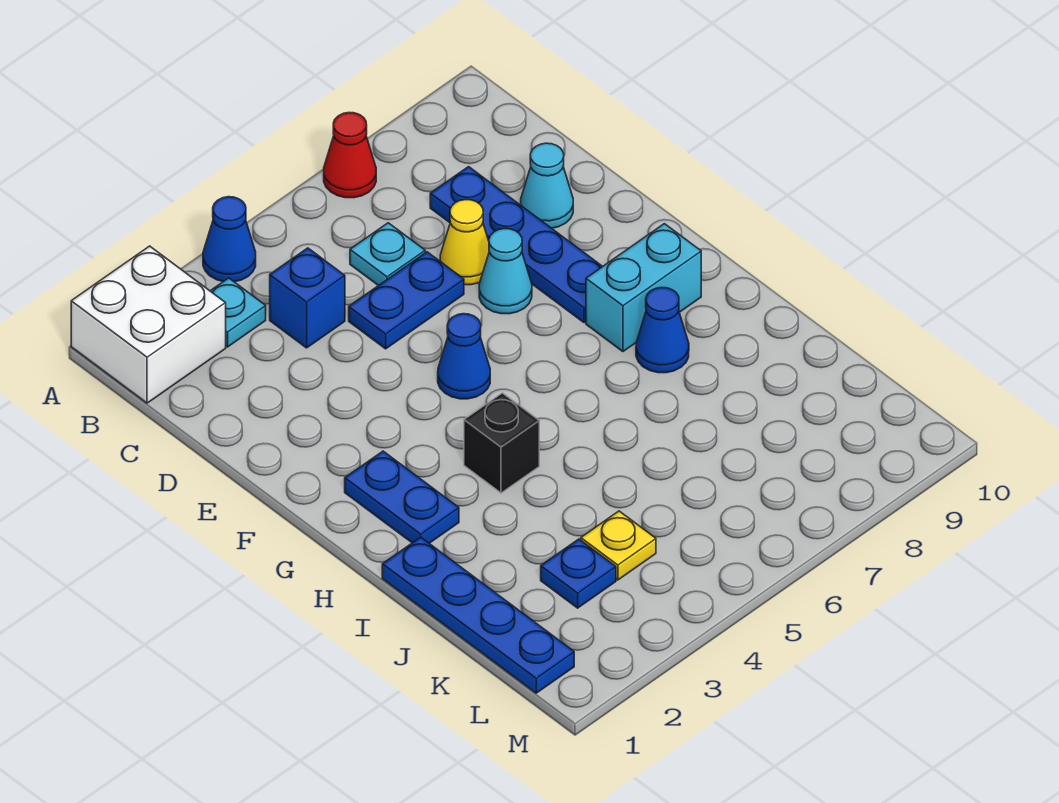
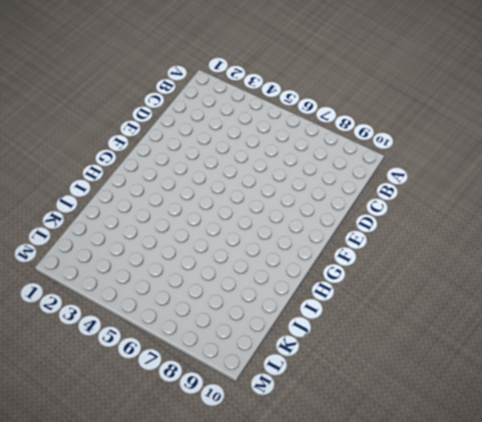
none -> white brick A1:B2 level 1
none -> blue cone A4 level 1
none -> red cone A7 level 1

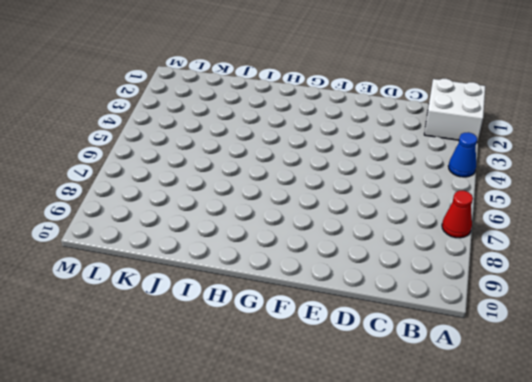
none -> cyan plate B3 level 1
none -> blue brick C4 level 1
none -> cyan plate C6 level 1

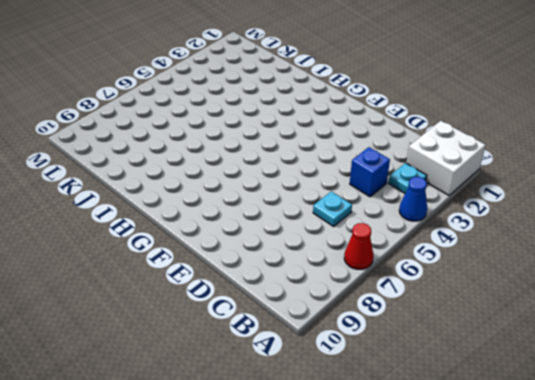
none -> blue plate C8:F8 level 1
none -> blue plate D5:D6 level 1
none -> yellow cone D7 level 1

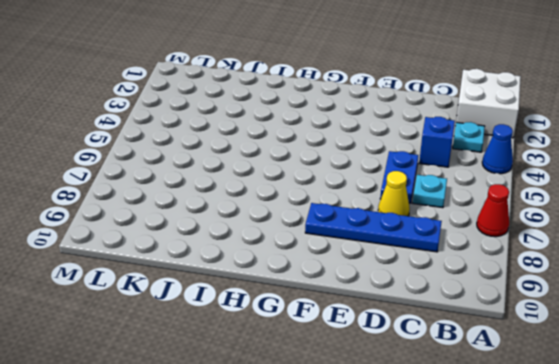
none -> cyan cone D9 level 1
none -> cyan cone E7 level 1
none -> blue cone F5 level 1

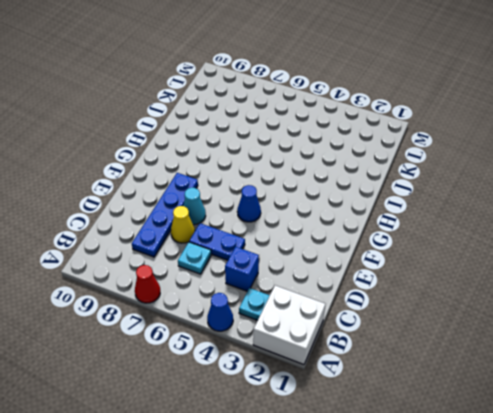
none -> cyan cone D9 level 1
none -> blue plate G2:H2 level 1
none -> cyan brick G8:G9 level 1

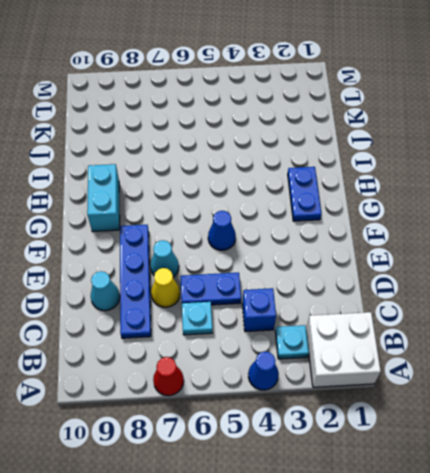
cyan brick G9:H9 level 1 -> cyan brick G8:G9 level 1
none -> black brick H4 level 1
none -> blue cone H8 level 1
none -> blue plate I1:L1 level 1

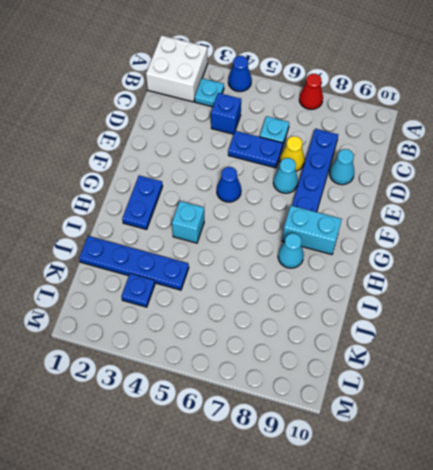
cyan brick H4 level 1 -> black brick H4 level 1
cyan cone H8 level 1 -> blue cone H8 level 1
blue plate J1:J4 level 1 -> blue plate I1:L1 level 1
none -> yellow plate K4 level 1

